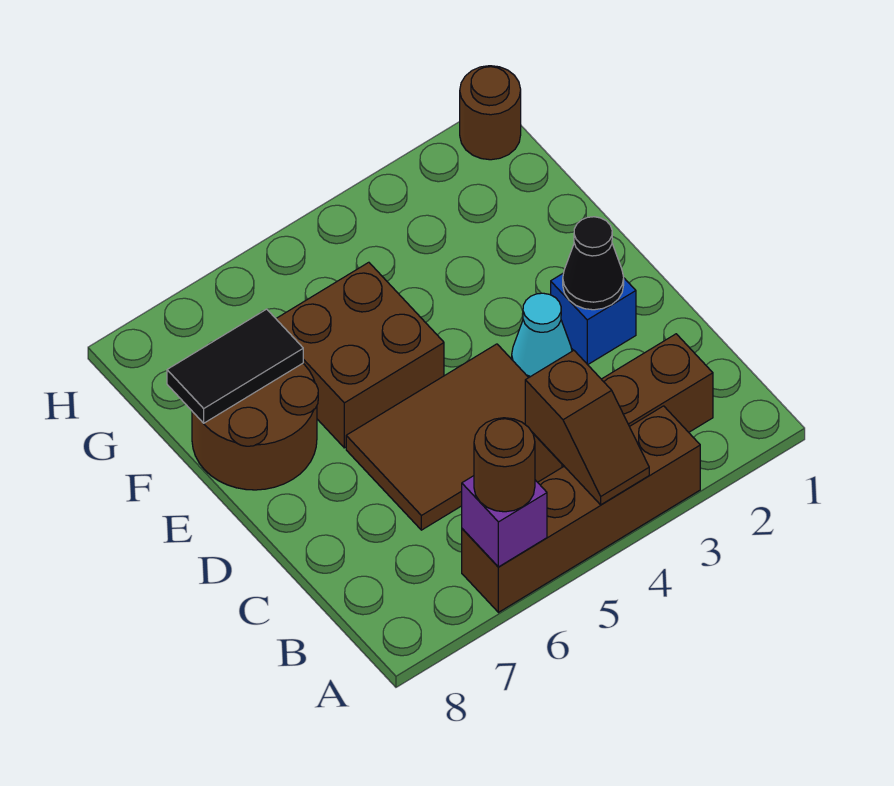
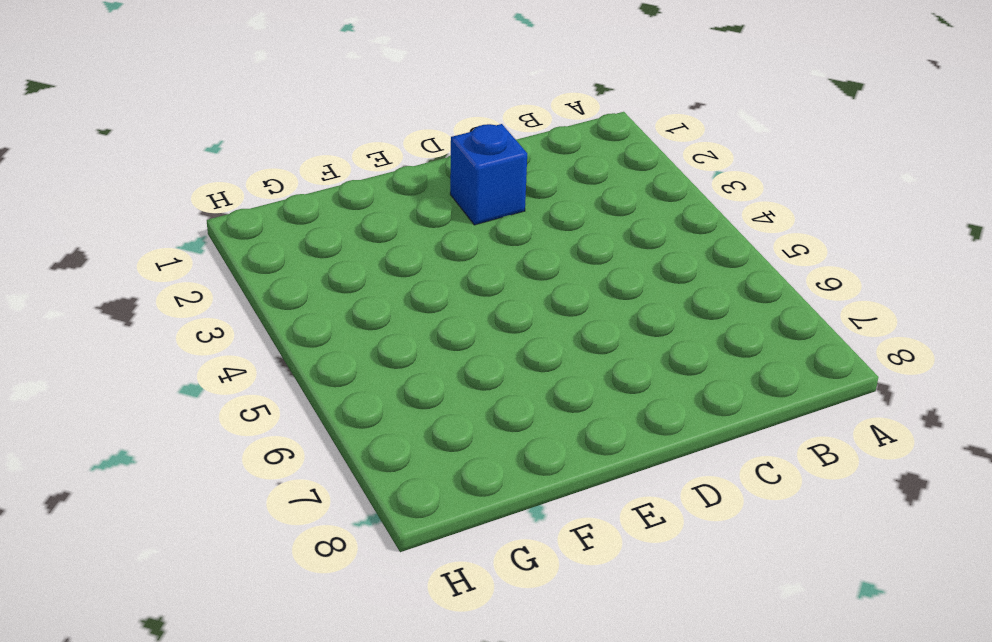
none -> brown brick A3:A6 level 1
none -> brown brick B2:B4 level 1
none -> brown tile C4:D6 level 1

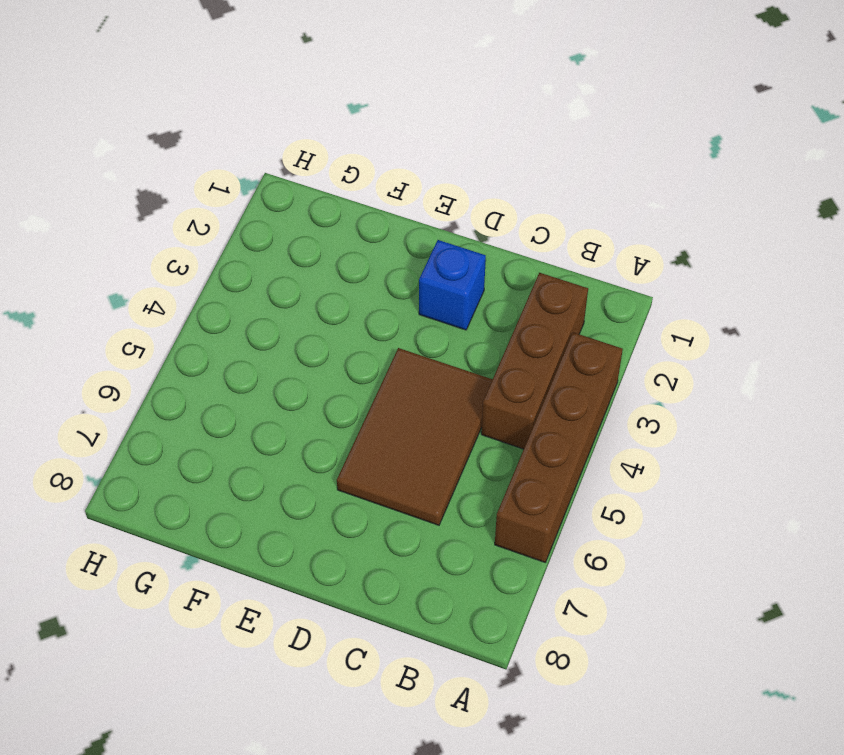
none -> cyan cone D3 level 1
none -> brown brick E5:F6 level 1
none -> brown round brick E7:F8 level 1

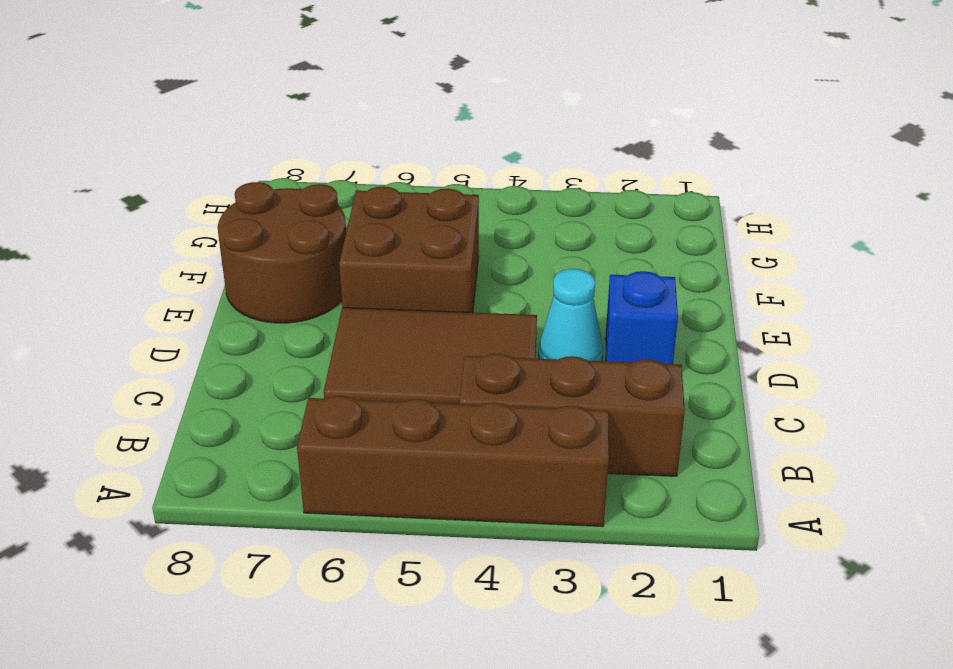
none -> brown round brick H1 level 1
none -> brown slope A4:B4 level 2 top B
none -> purple brick A6 level 2

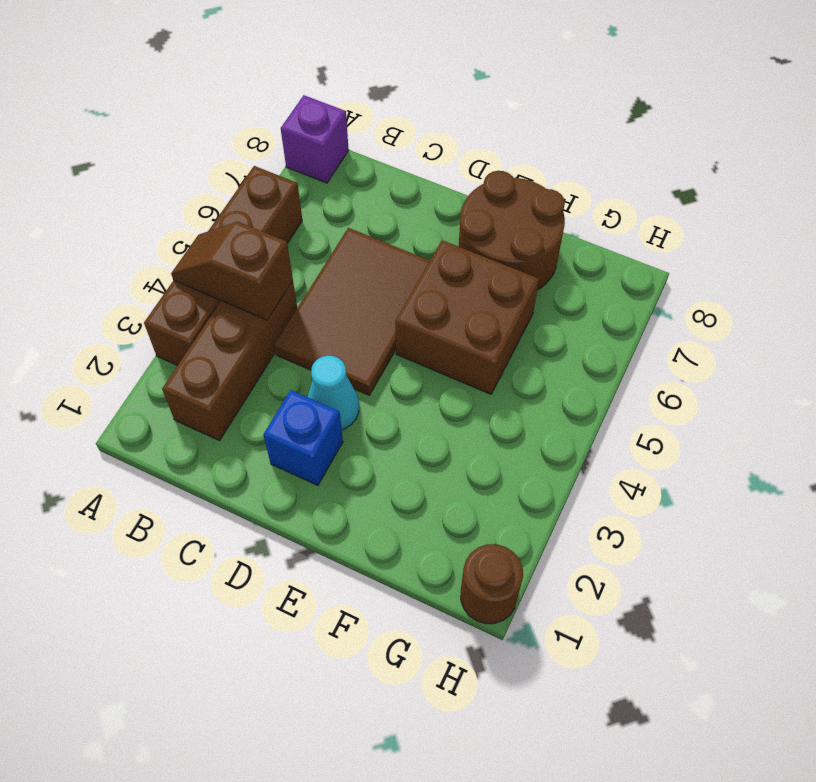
purple brick A8 level 1 -> purple brick A6 level 2
none -> black cone D2 level 2
none -> black tile F7:F8 level 2
none -> brown round brick A6 level 3

